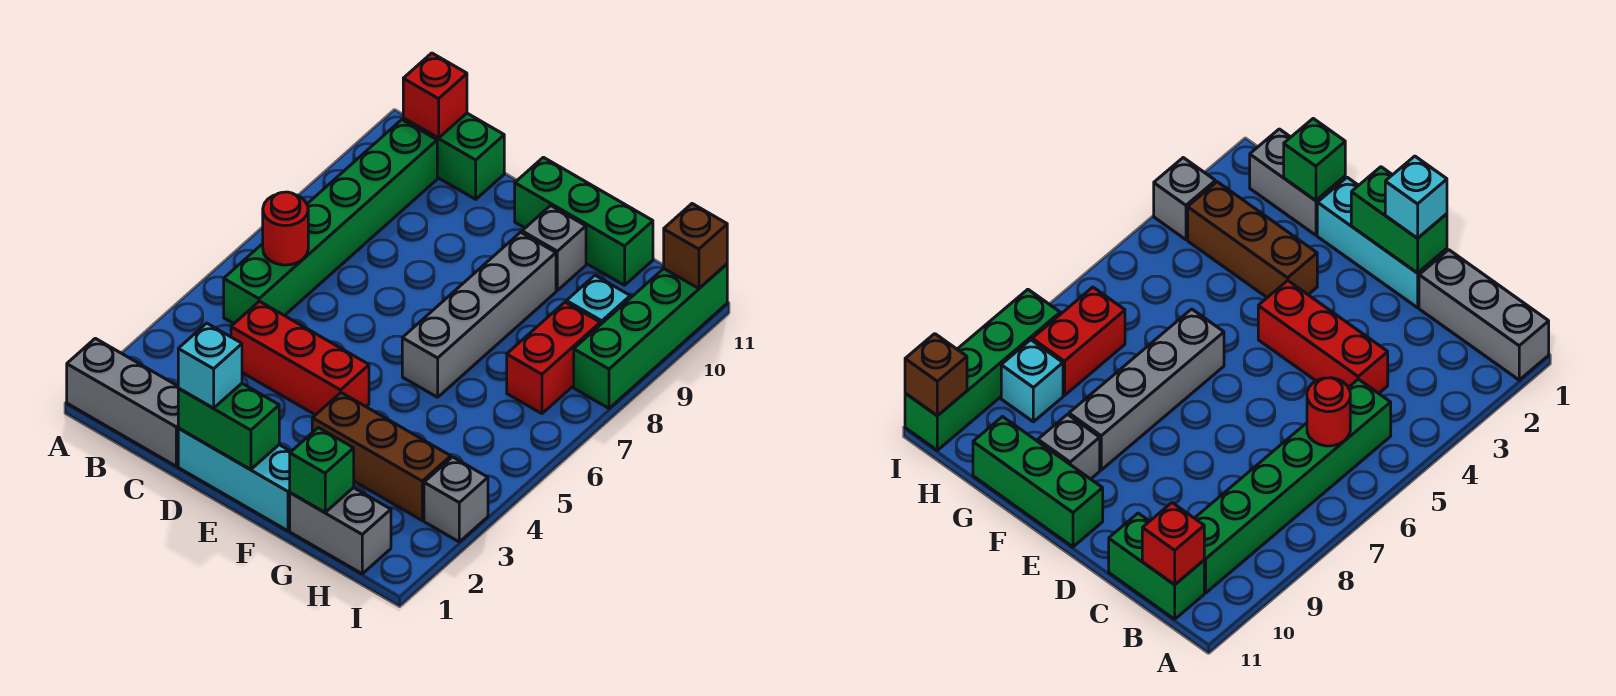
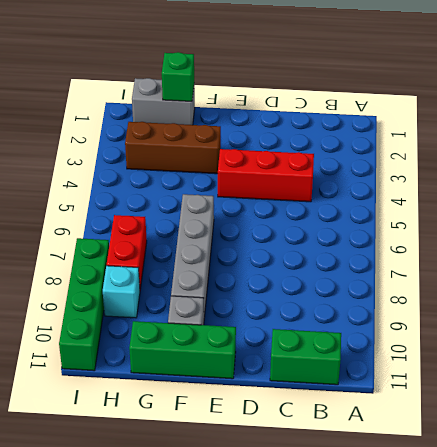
none -> grey brick A1:C1 level 1
none -> green brick B5:B10 level 1
none -> cyan brick D1:F1 level 1

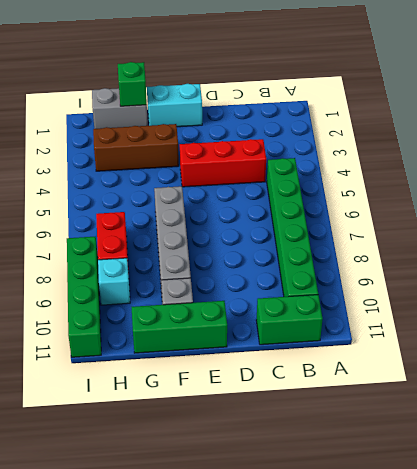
cyan brick E1:F1 level 1 -> cyan brick D1:F1 level 1
none -> grey brick A1:C1 level 1
none -> grey brick I3 level 1
none -> red round brick B6 level 2

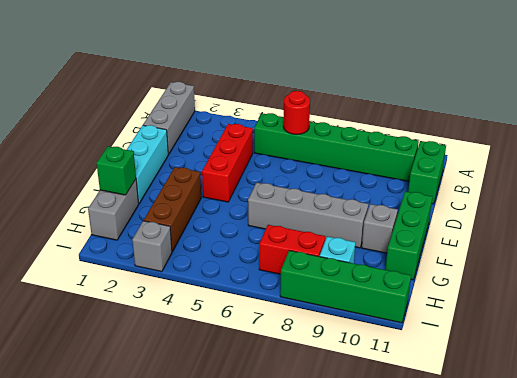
none -> red brick B11 level 2
none -> green brick D1:E1 level 2
none -> brown brick I11 level 2

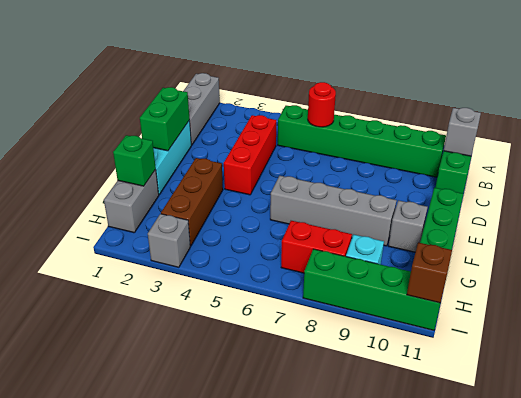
grey brick B11 level 2 -> red brick B11 level 2
none -> cyan brick D1 level 3

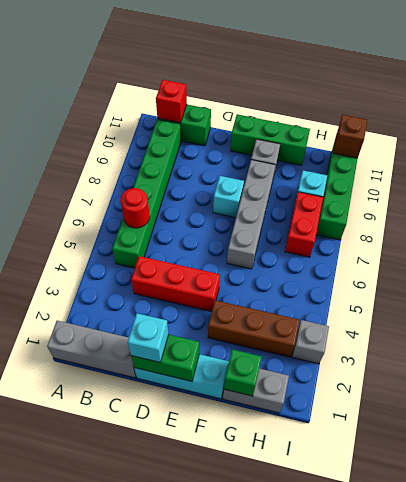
cyan brick E8 level 1 -> none

